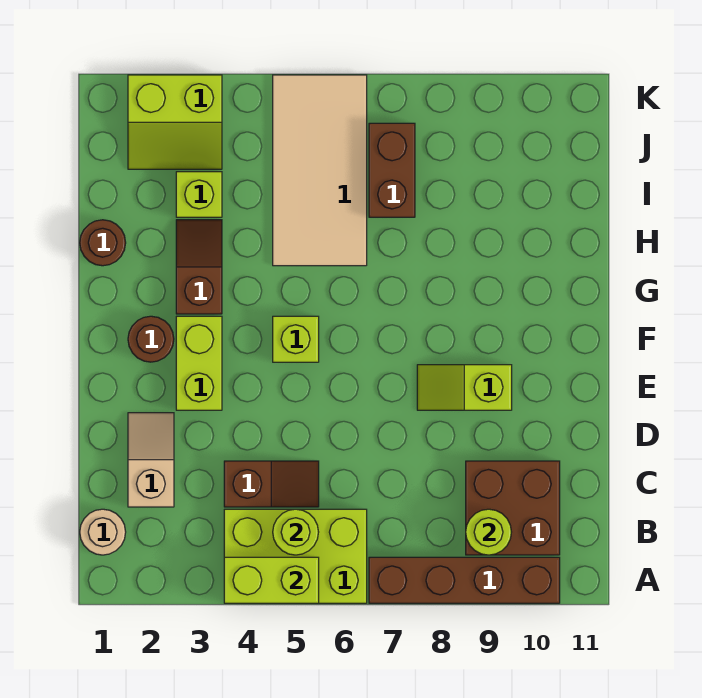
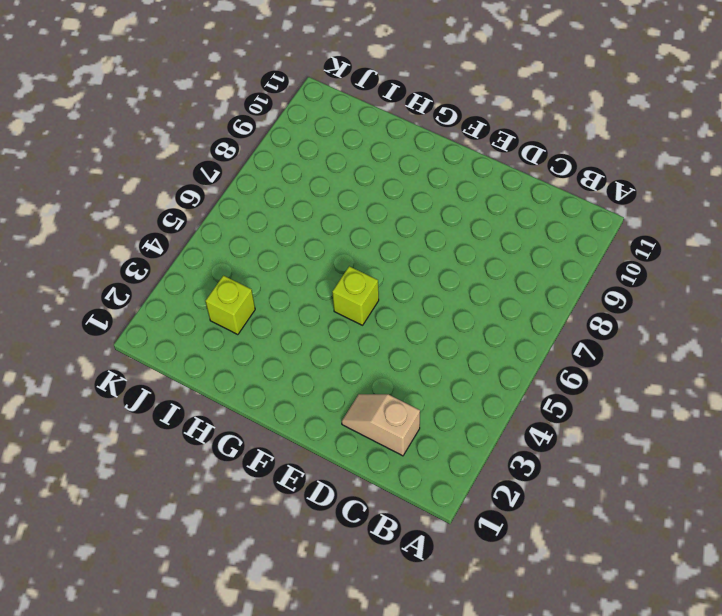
none -> lime brick A4:B6 level 1
none -> brown brick A7:A10 level 1
none -> tan round brick B1 level 1

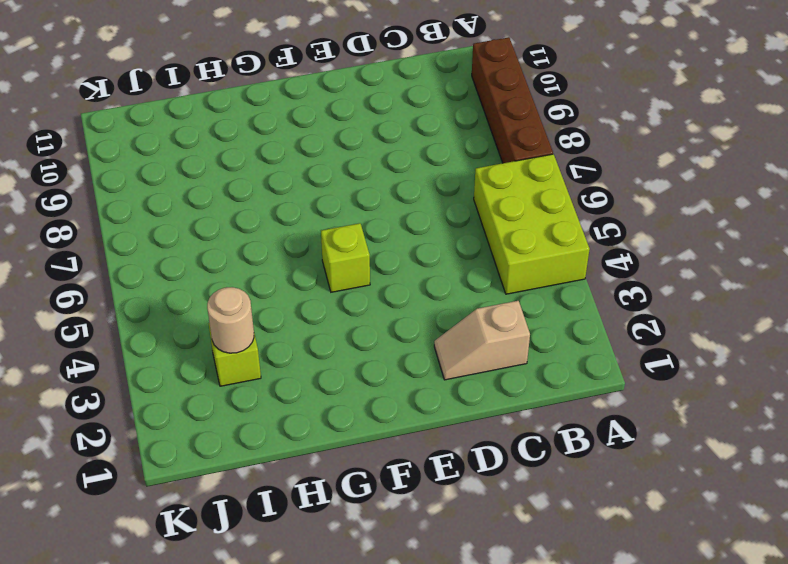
tan round brick I3 level 2 -> tan round brick B1 level 1
none -> brown brick B9:C10 level 1
none -> brown slope C4:C5 level 1 top 4
none -> lime brick E3:F3 level 1

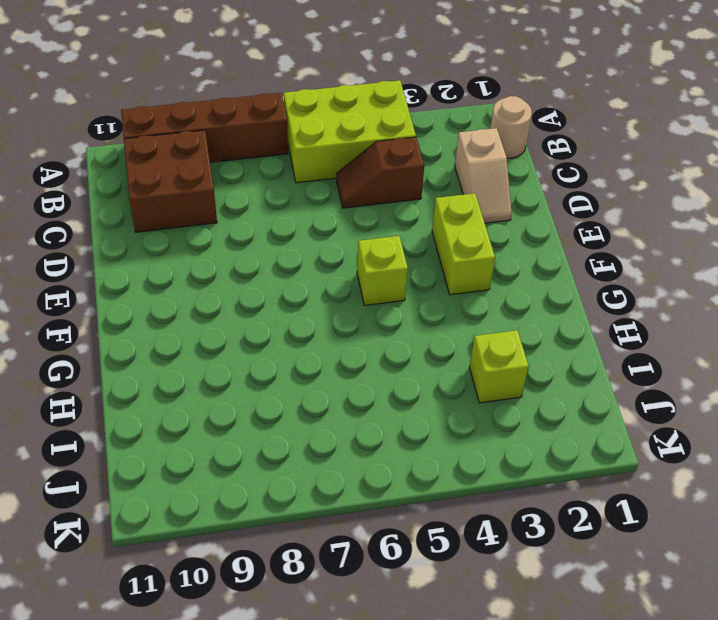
none -> lime slope E8:E9 level 1 top 9
none -> brown round brick F2 level 1
none -> brown slope G3:H3 level 1 top G

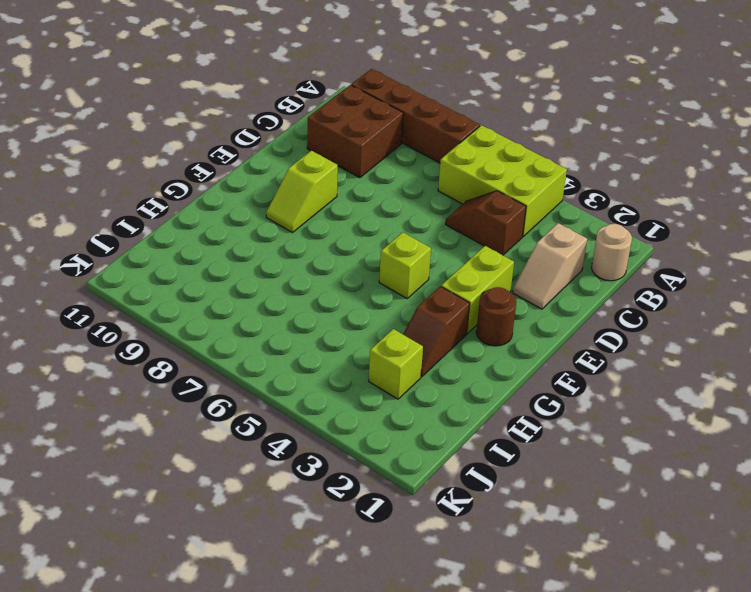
lime slope E9:F9 level 1 top E -> lime slope E8:E9 level 1 top 9
none -> brown round brick H1 level 1
none -> tan tile H5:K6 level 1
none -> brown brick I7:J7 level 1

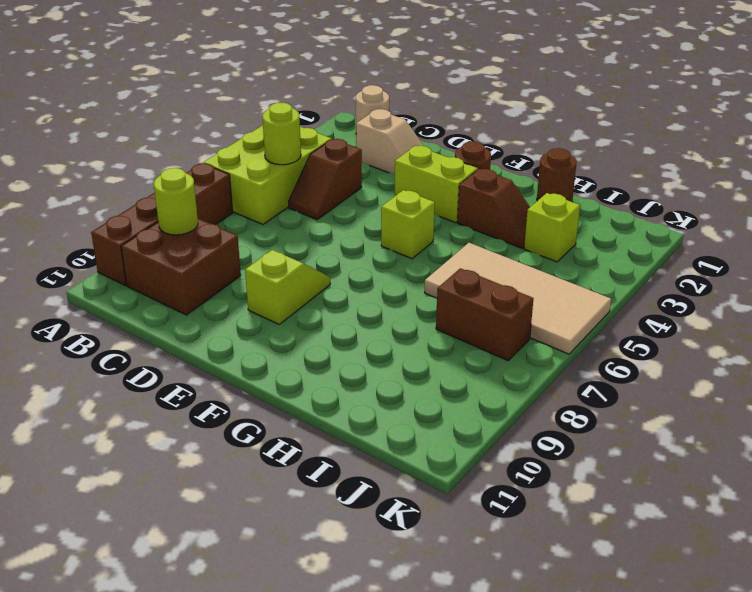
none -> lime slope J2:K3 level 1 top K
none -> lime brick A4:A5 level 2

